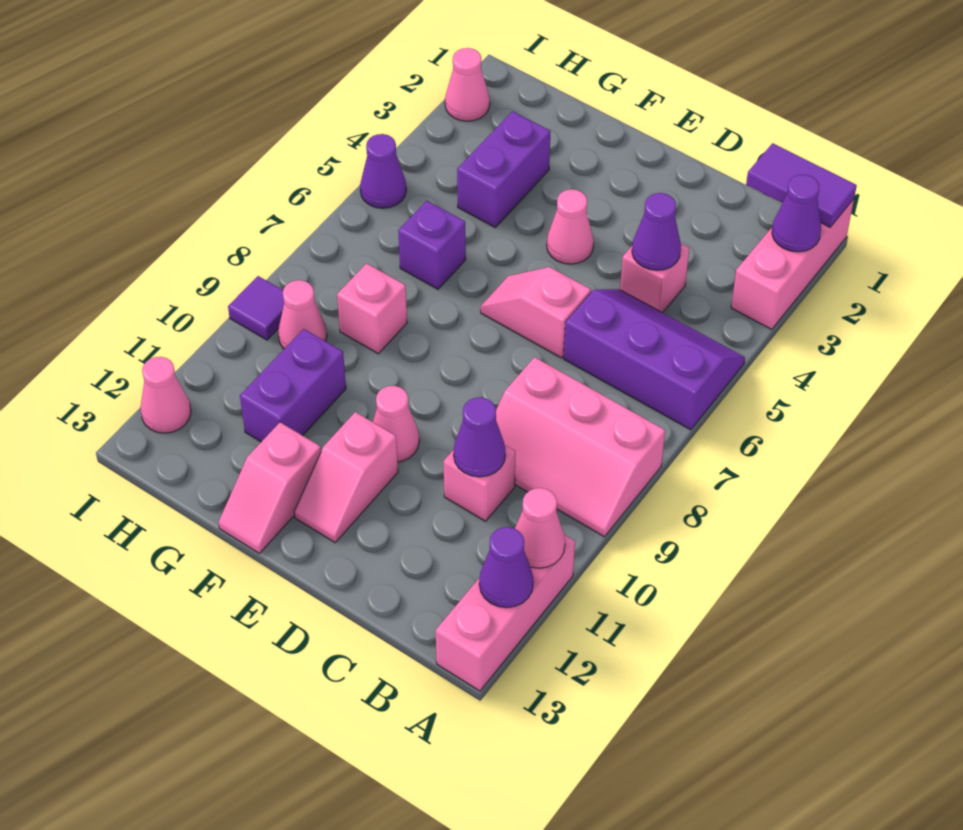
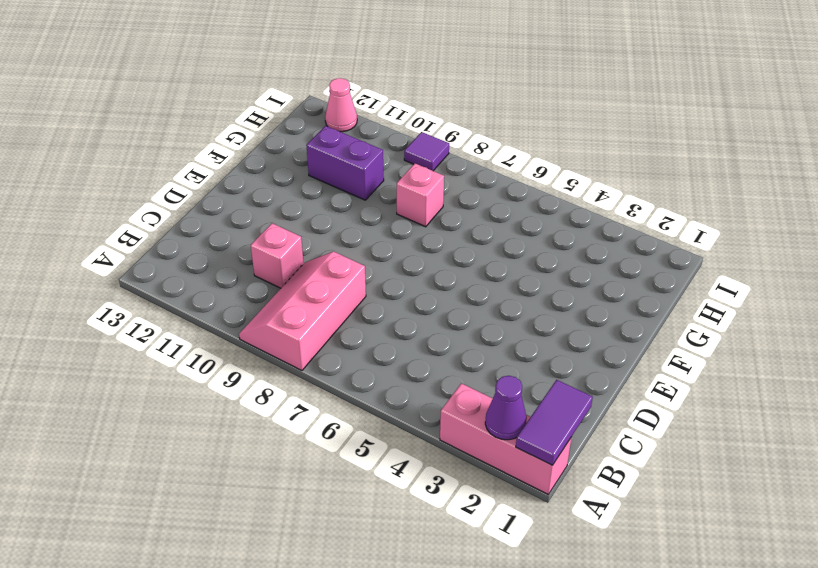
none -> purple slope A5:C6 level 1 top 6
none -> pink brick A11:A13 level 1
none -> pink brick C4 level 1

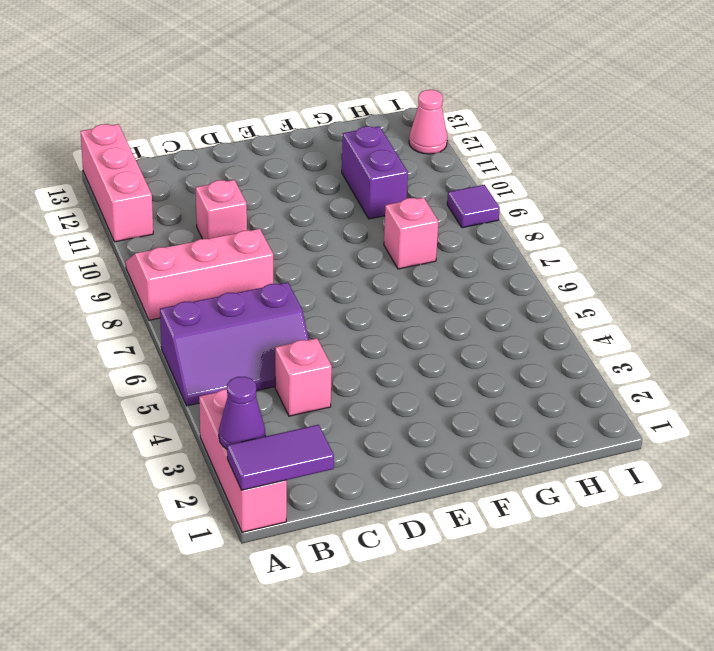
none -> pink slope D6:E6 level 1 top D
none -> pink cone E4 level 1
none -> pink cone E10 level 1

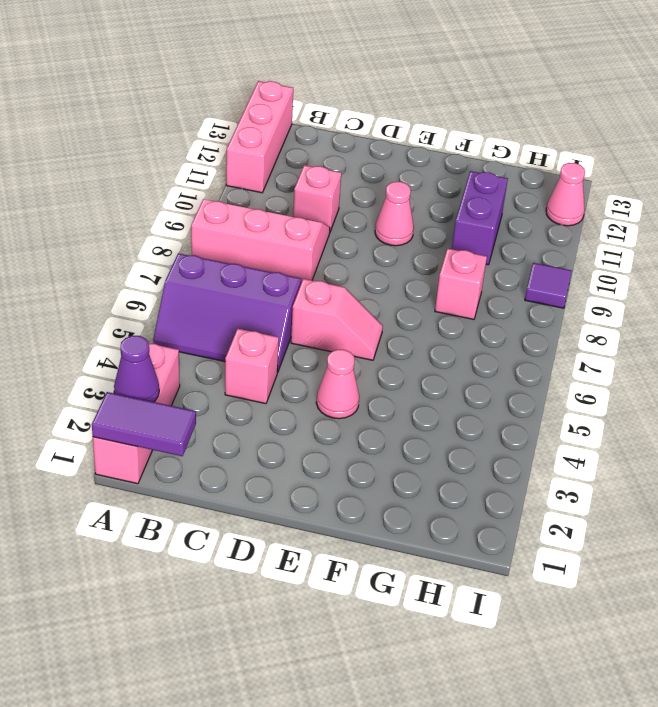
none -> pink slope E11:E12 level 1 top 11
none -> pink slope F12:F13 level 1 top 12
none -> purple brick G3:G4 level 1

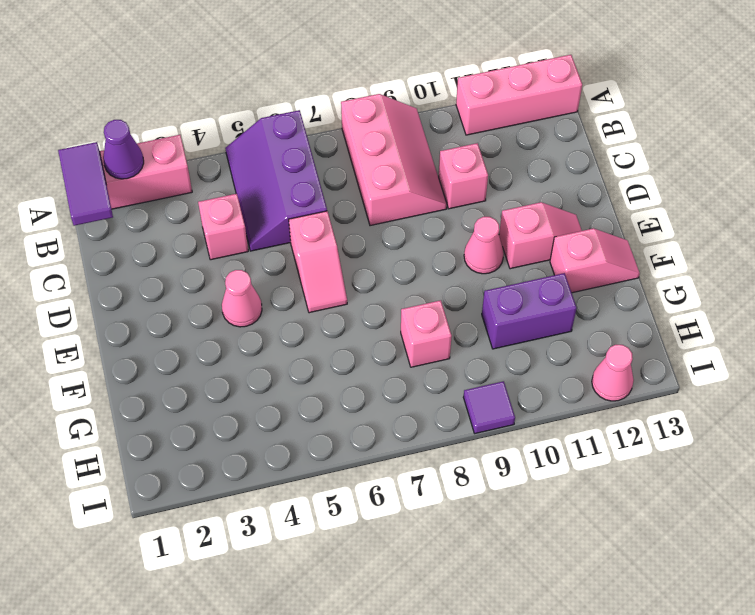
none -> purple brick G3:G4 level 1
none -> purple brick G6 level 1
none -> pink cone H9 level 1

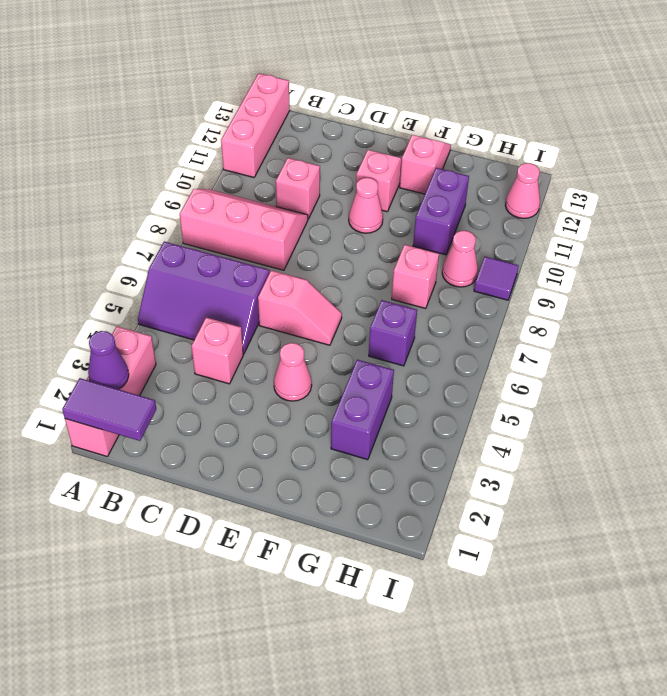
none -> pink cone I2 level 1
none -> purple cone I5 level 1
none -> pink cone A11 level 2

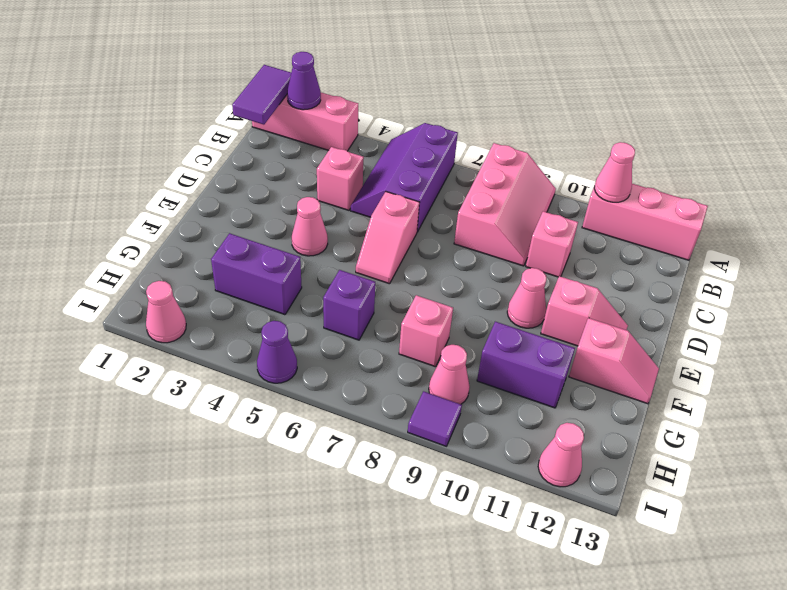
none -> purple cone A12 level 2
none -> purple cone C4 level 2
none -> purple cone C10 level 2

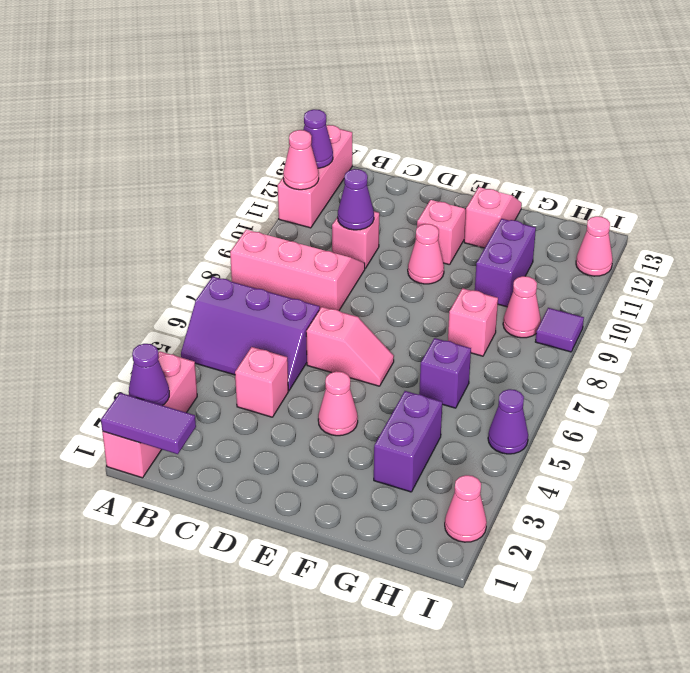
none -> purple cone C4 level 2

